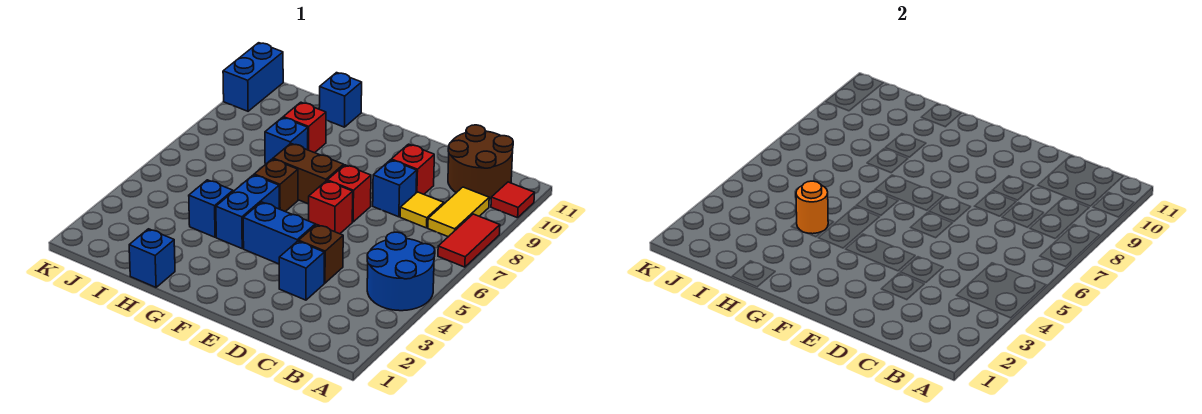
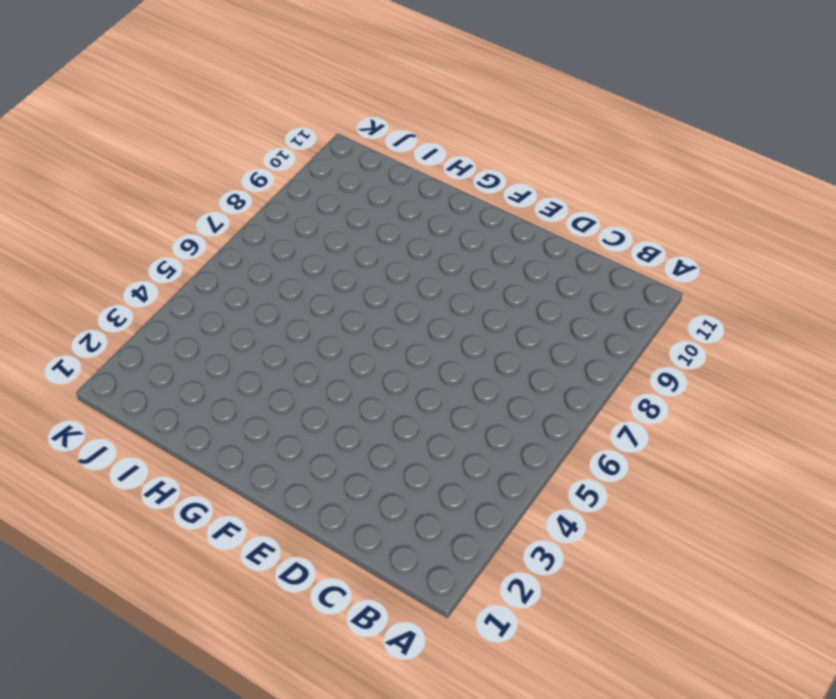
none -> blue round brick A4:B5 level 1
none -> red tile A7:A8 level 1
none -> red tile A10 level 1

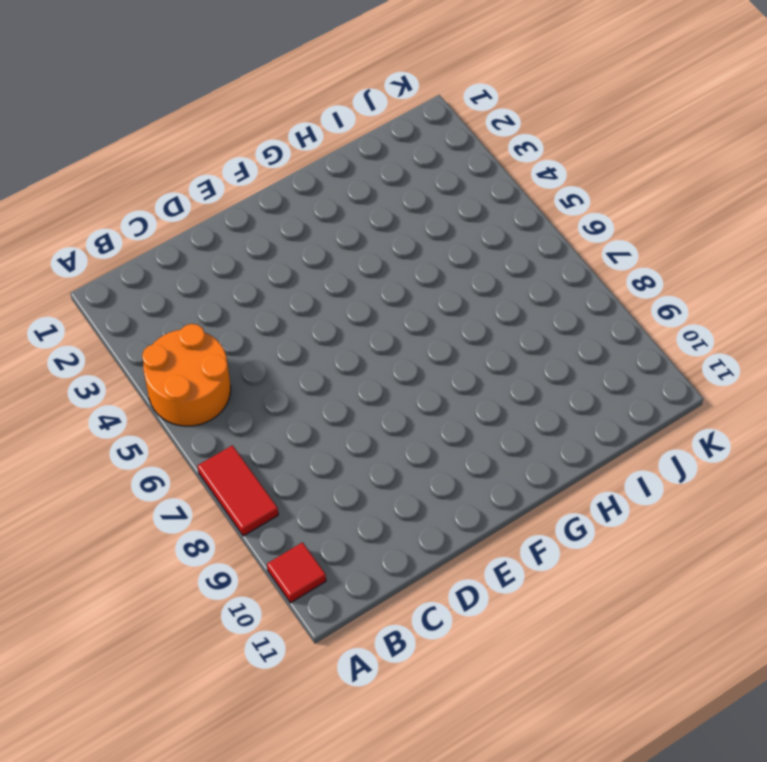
orange round brick A4:B5 level 1 -> blue round brick A4:B5 level 1
none -> yellow tile B8:B9 level 1
none -> brown round brick B10:C11 level 1
none -> yellow tile C8 level 1

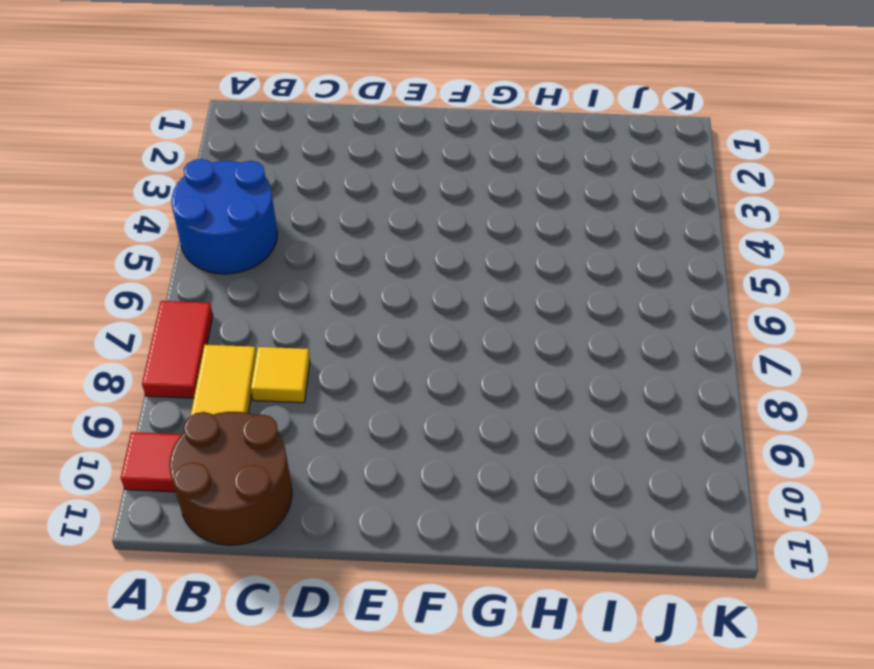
none -> blue brick D3 level 1
none -> brown brick D4 level 1
none -> blue brick D8 level 1

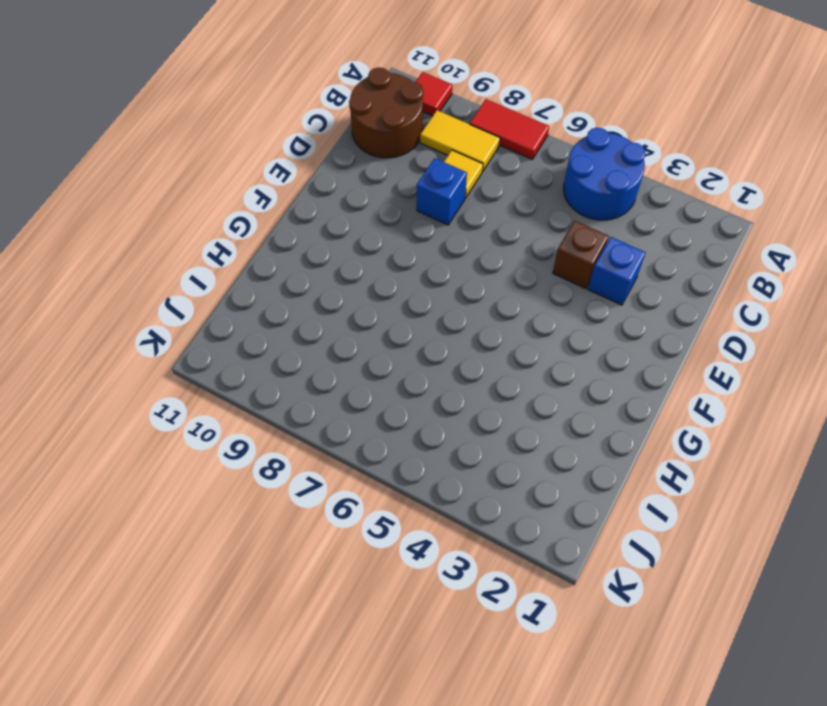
none -> red brick D9 level 1
none -> blue brick E4:F4 level 1
none -> red brick E6 level 1

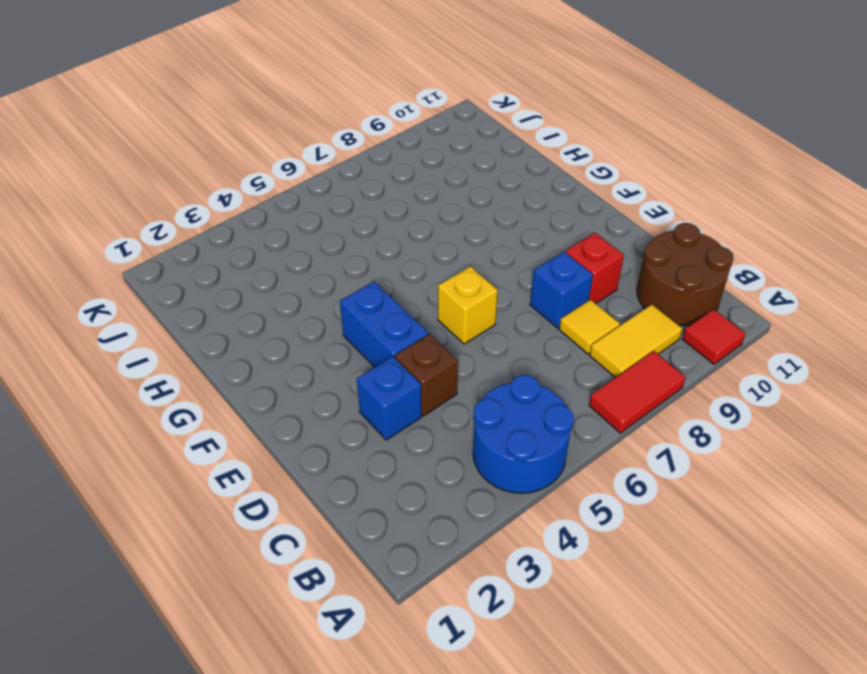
yellow brick E6 level 1 -> red brick E6 level 1
none -> red brick E7 level 1
none -> brown brick F7:G7 level 1
none -> blue brick G4:G5 level 1

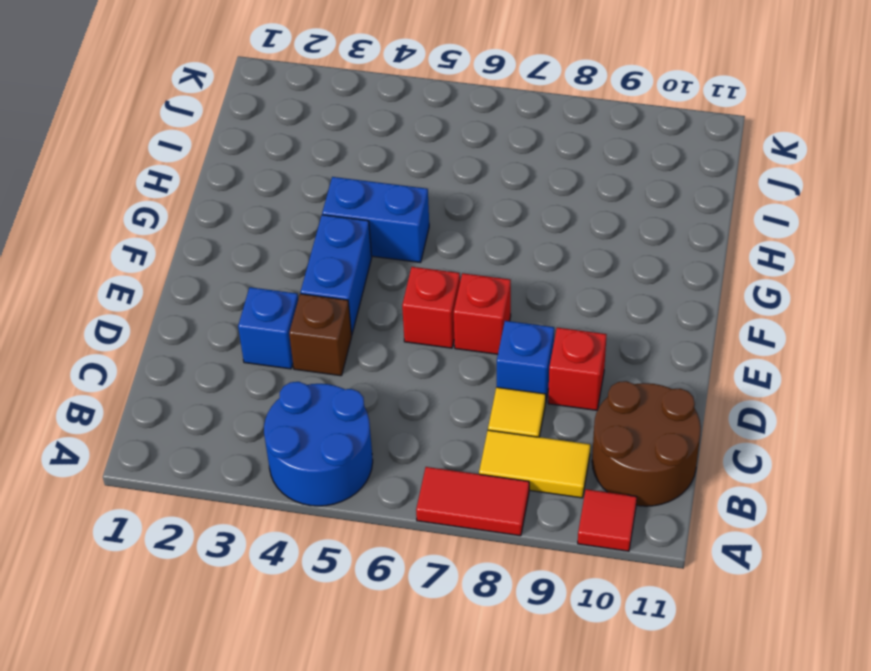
none -> brown brick F7:G7 level 1
none -> brown brick G6 level 1
none -> blue brick H1 level 1

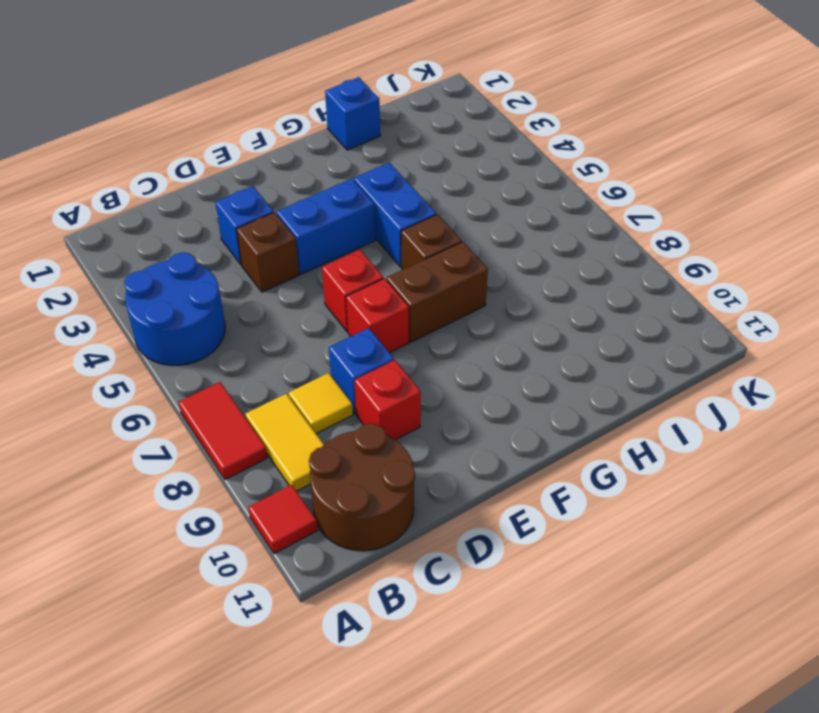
none -> blue brick H4 level 1
none -> blue brick H8 level 1
none -> red brick H9 level 1

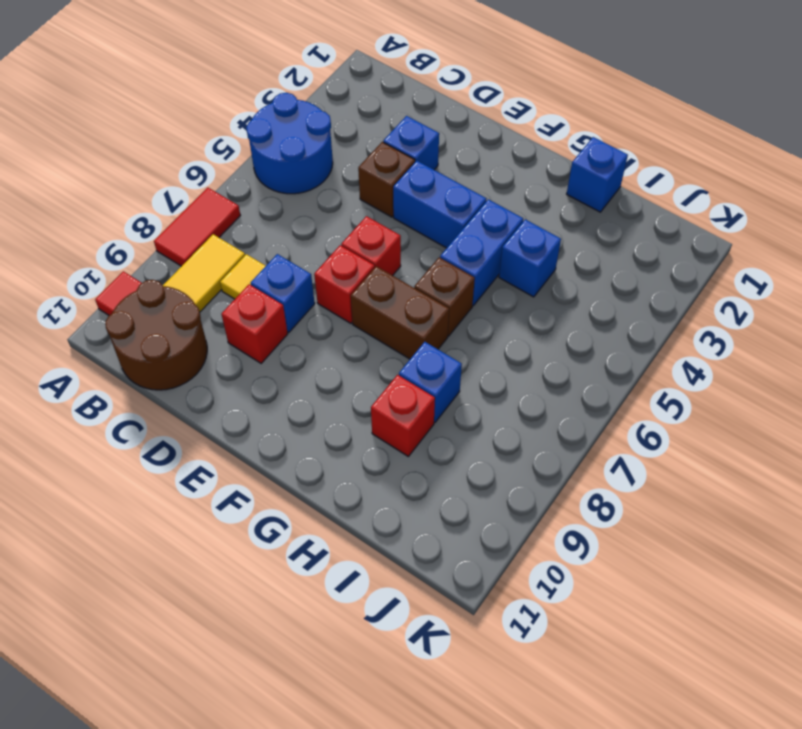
none -> blue brick H11 level 1
none -> blue brick K10:K11 level 1
none -> orange round brick H4 level 2

